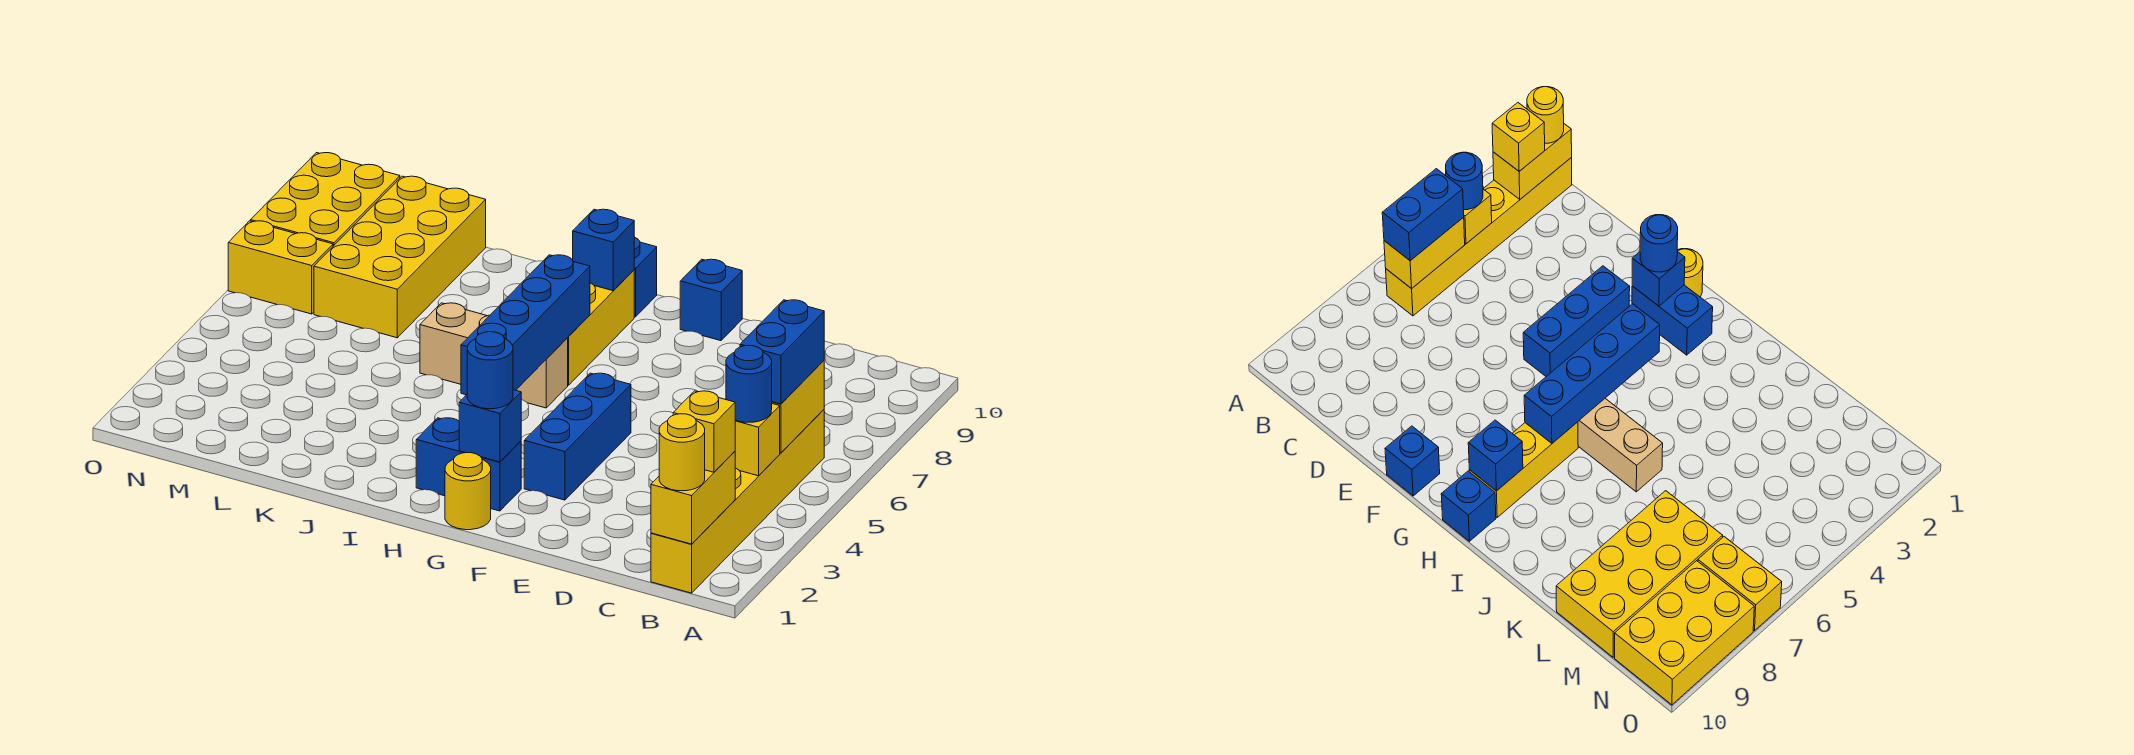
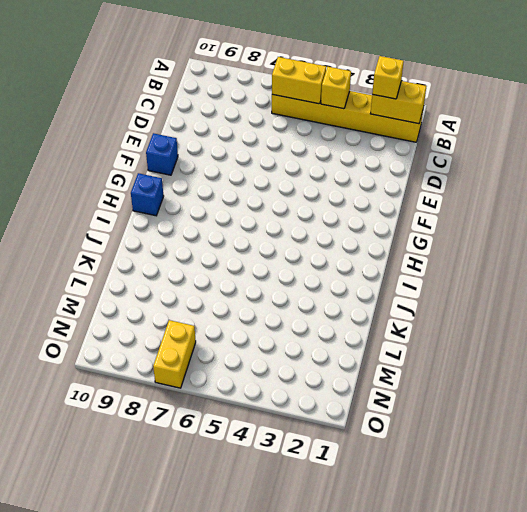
none -> blue brick F3:F5 level 1
none -> yellow round brick G1 level 1
none -> blue brick G2:H2 level 1

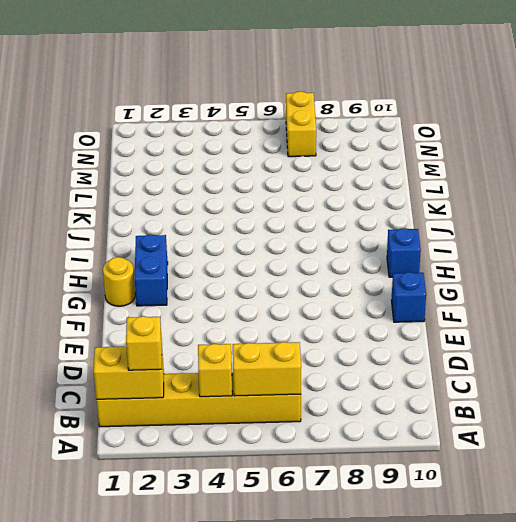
none -> blue brick F3:F5 level 1
none -> tan brick H6:J6 level 1
none -> yellow brick H7:H9 level 1

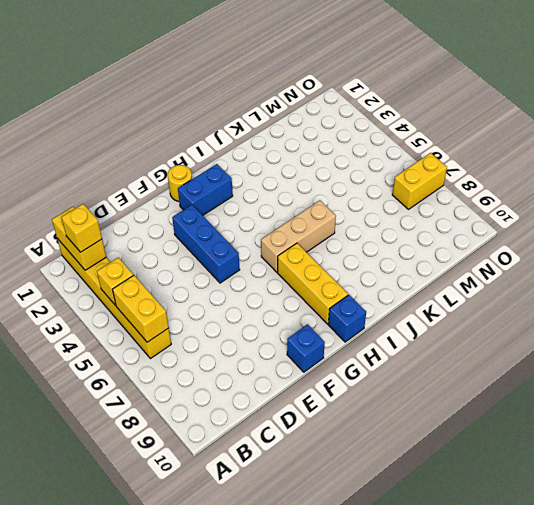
none -> yellow brick L7:M10 level 1
none -> yellow brick N8:O10 level 1
none -> blue brick G2 level 2

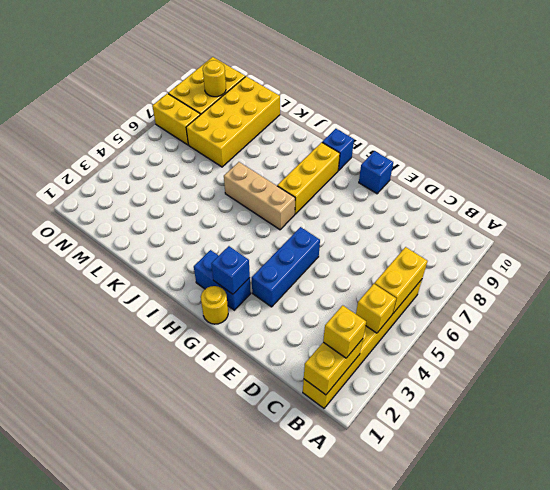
yellow round brick N9 level 2 -> yellow round brick B1 level 3
none -> blue brick H4:H7 level 2
none -> blue brick H9 level 2
none -> blue round brick B4 level 3

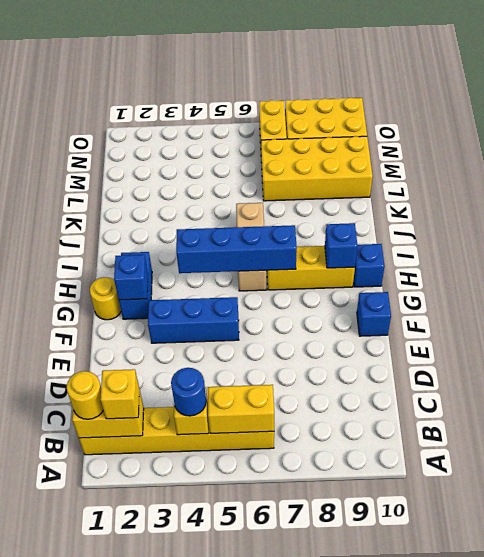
none -> blue brick B5:B6 level 3
none -> blue round brick G2 level 3

